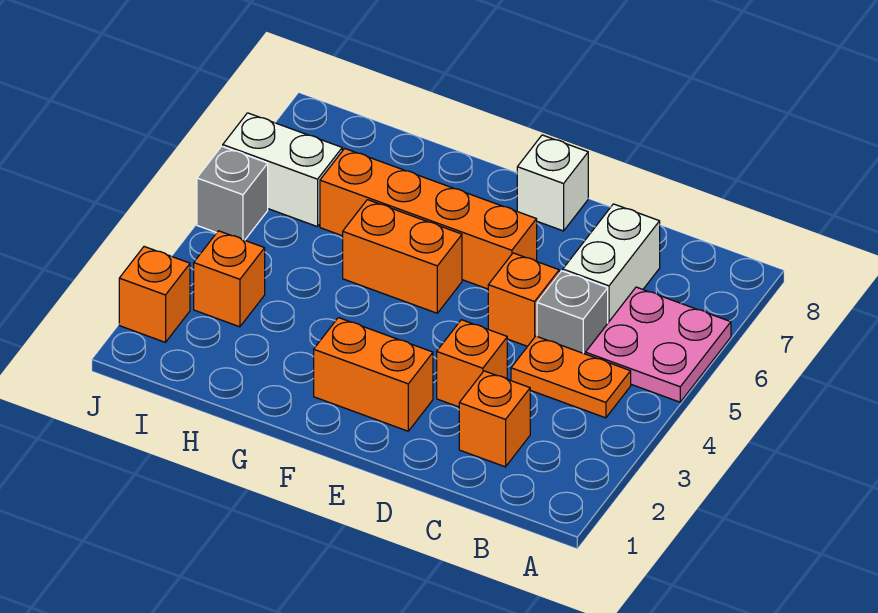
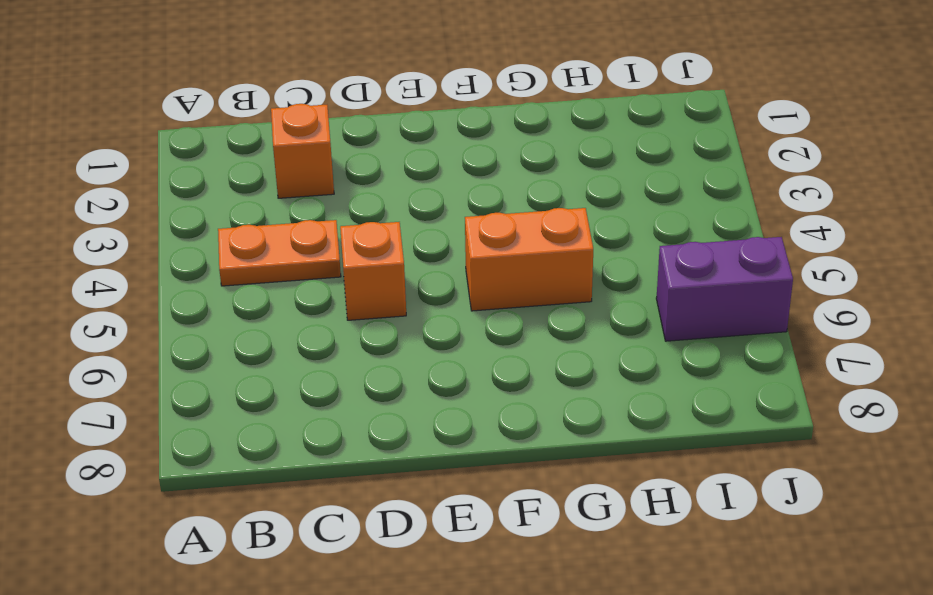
purple brick I6:J6 level 1 -> white brick I6:J6 level 1
none -> pink plate A5:B6 level 1
none -> grey brick C5 level 1
none -> white brick C6:C7 level 1

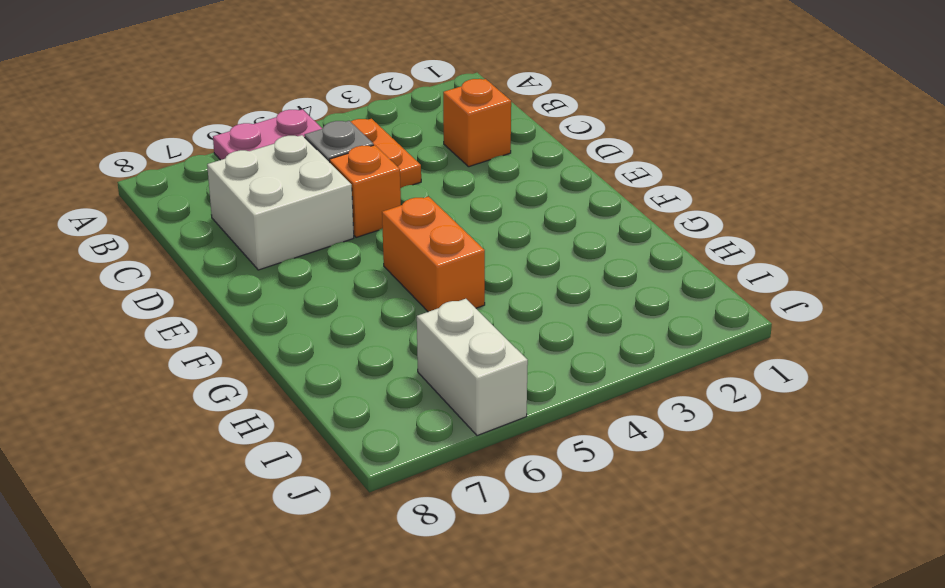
white brick C6:D7 level 1 -> white brick C6:C7 level 1
none -> orange brick D3 level 1
none -> orange brick E2:F2 level 1
none -> orange brick E6:H6 level 1

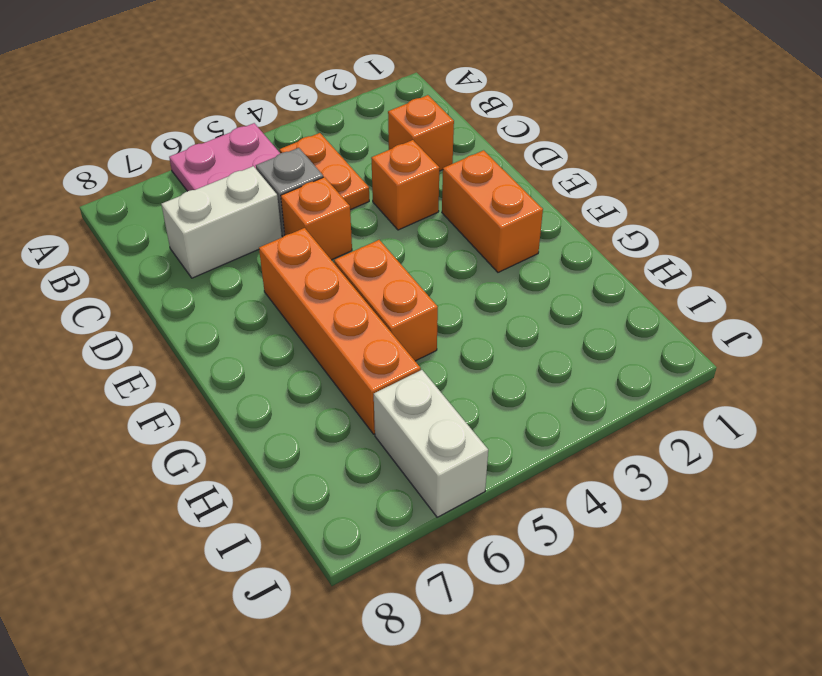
none -> white brick E8 level 1
none -> orange brick I3 level 1
none -> orange brick J2 level 1

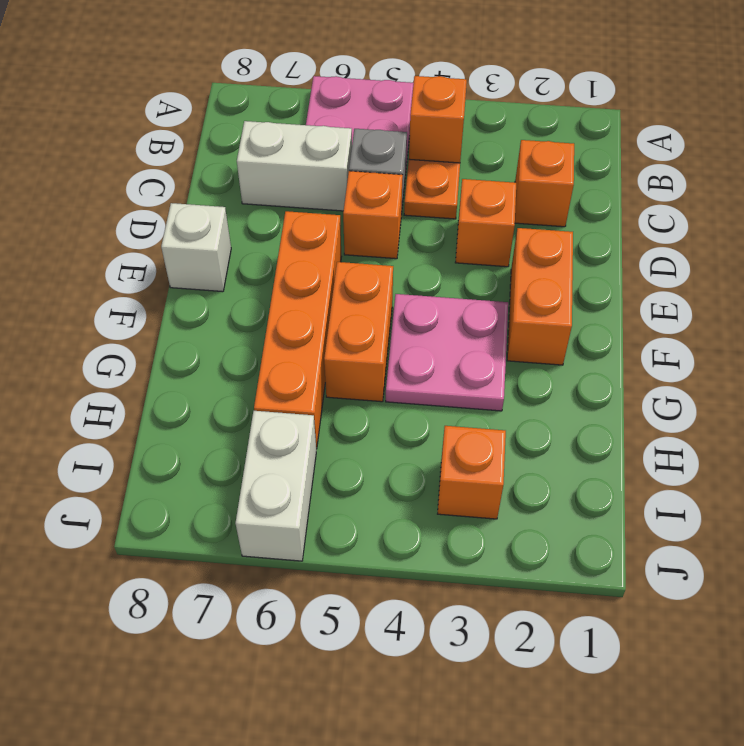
orange brick B4 level 2 -> orange brick J2 level 1
pink plate F3:G4 level 1 -> none
none -> grey brick J5 level 1

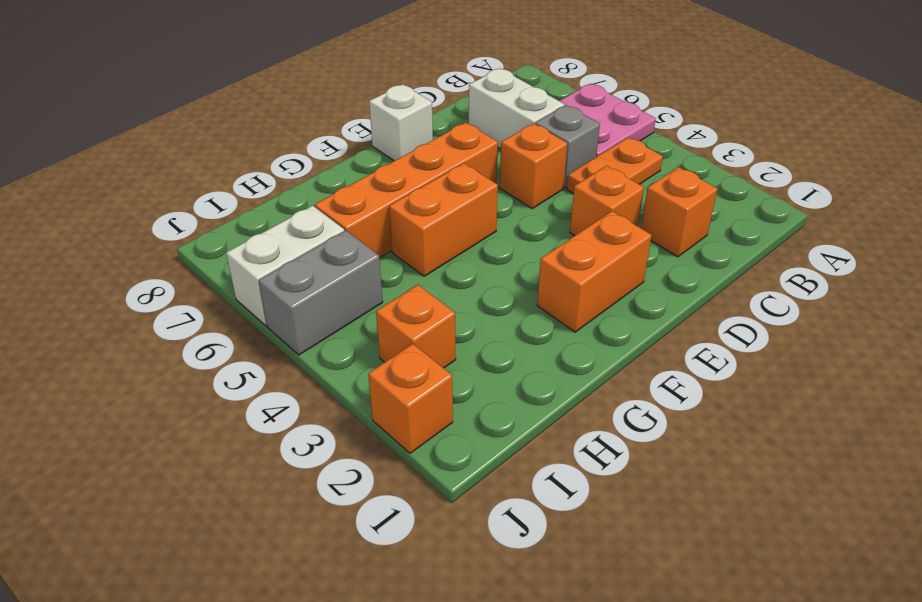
grey brick I5:J5 level 1 -> grey brick J5 level 1

